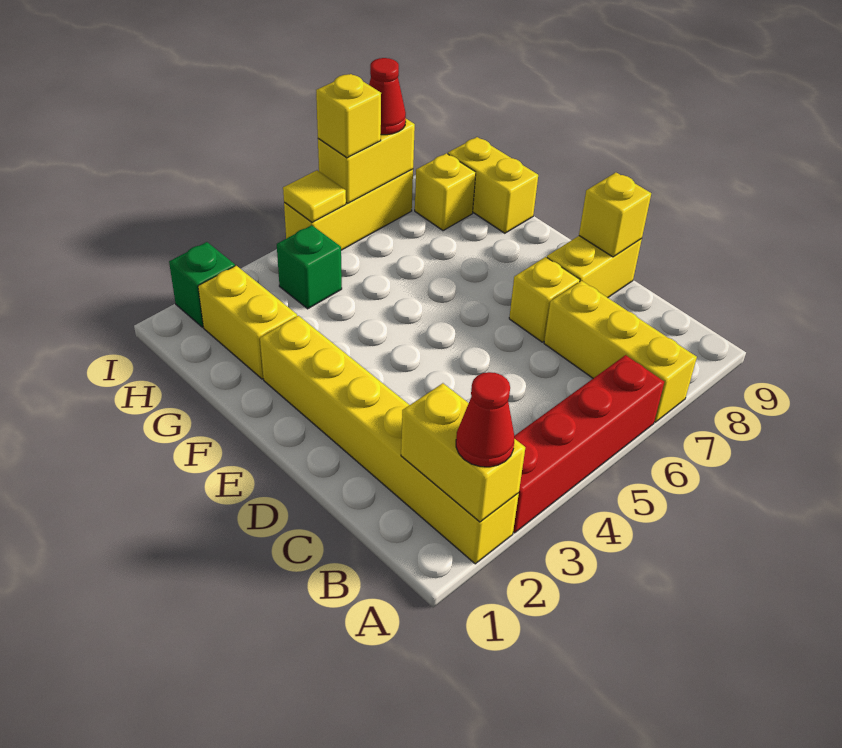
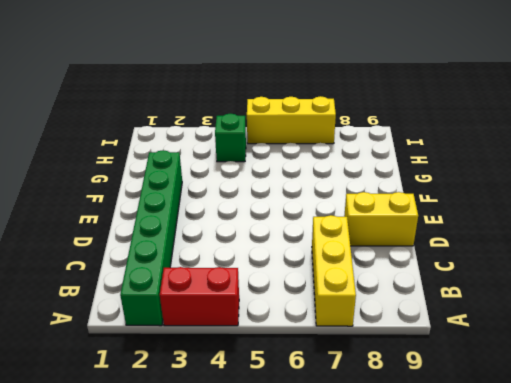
green brick A2:F2 level 1 -> yellow brick A2:F2 level 1
red brick A3:A4 level 1 -> red brick A3:A6 level 1
none -> yellow brick D7 level 1
none -> yellow brick G2:H2 level 1
none -> yellow brick G9:H9 level 1

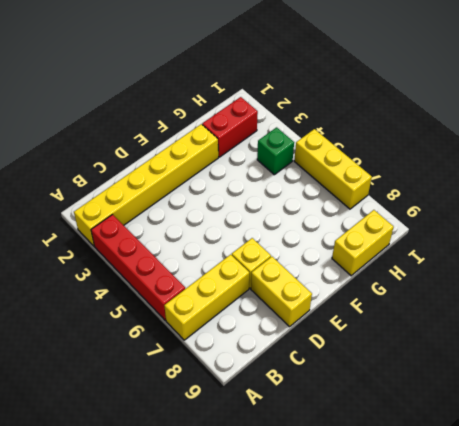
red brick G2:H2 level 1 -> yellow brick G2:H2 level 1
none -> yellow brick H8 level 1
none -> green brick I2 level 1
none -> yellow brick A2:B2 level 2

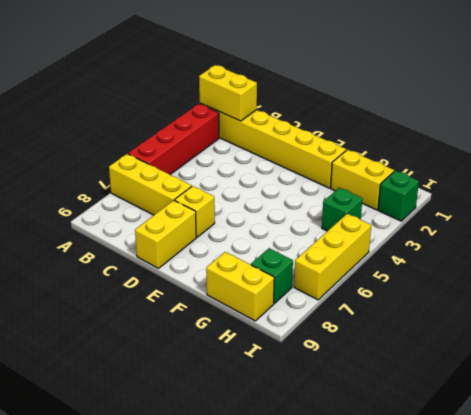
green brick H8 level 1 -> yellow brick H8 level 1
none -> yellow brick D9 level 2
none -> yellow tile I5 level 2
none -> yellow brick I6:I7 level 2

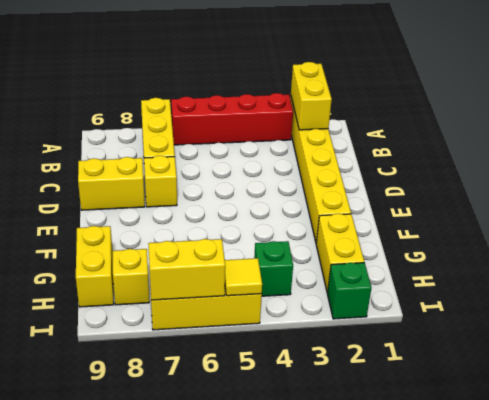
none -> yellow brick D9 level 2
none -> red cone A2 level 3
none -> yellow brick I6 level 3

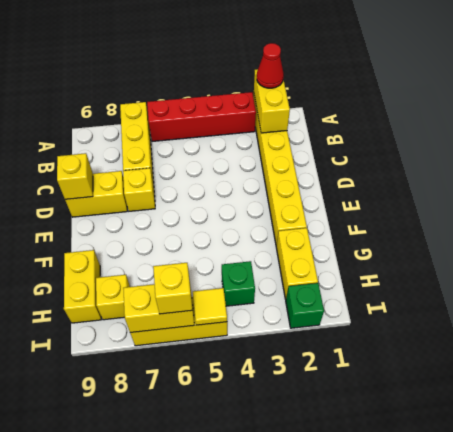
none -> red cone I7 level 3

